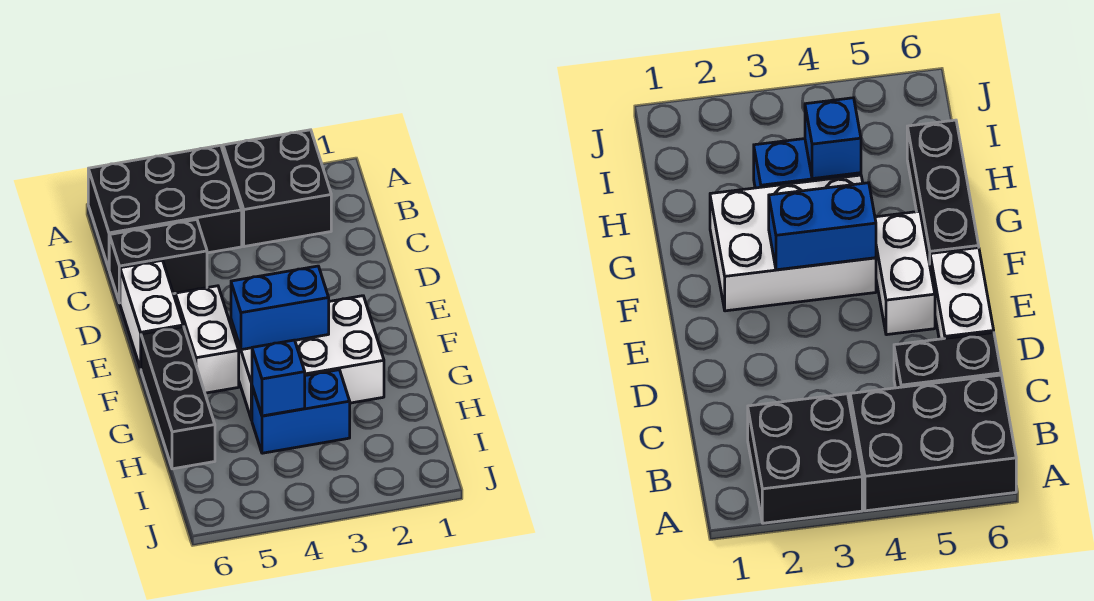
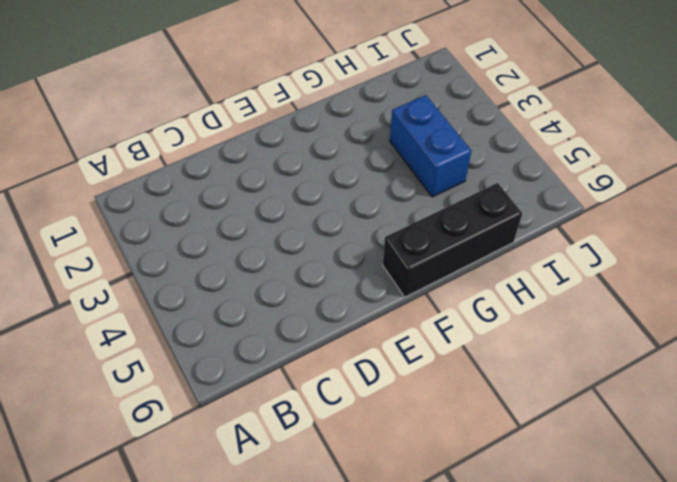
none -> black brick A2:B3 level 1
none -> black brick A4:B6 level 1

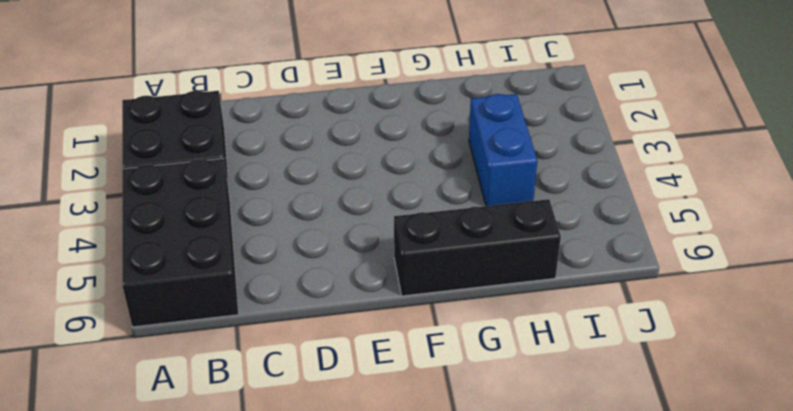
none -> black brick C5:C6 level 1
none -> white brick D6:E6 level 1

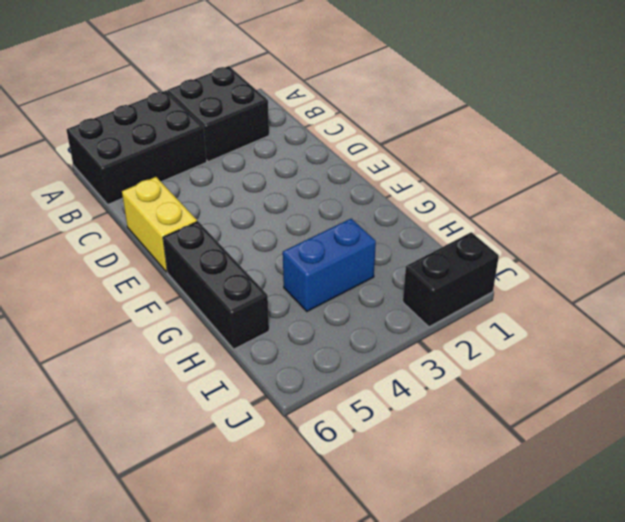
yellow brick D6:E6 level 1 -> white brick D6:E6 level 1
black brick J1:J2 level 1 -> black brick C5:C6 level 1
none -> white brick E5:F5 level 1
none -> white brick F2:G4 level 1

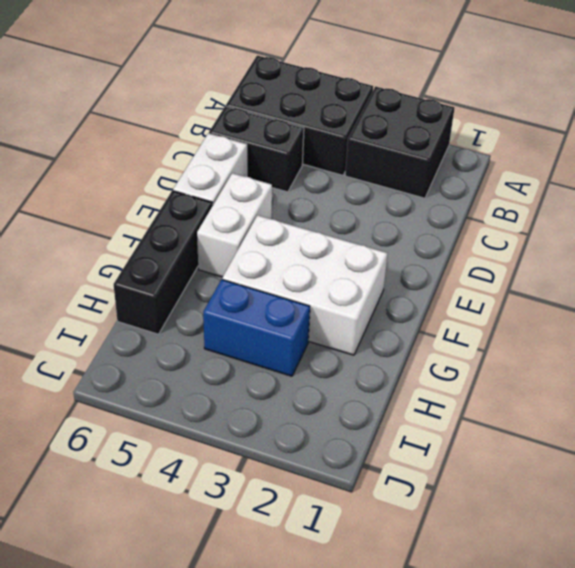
none -> blue brick F3:F4 level 2
none -> blue brick H4 level 2

